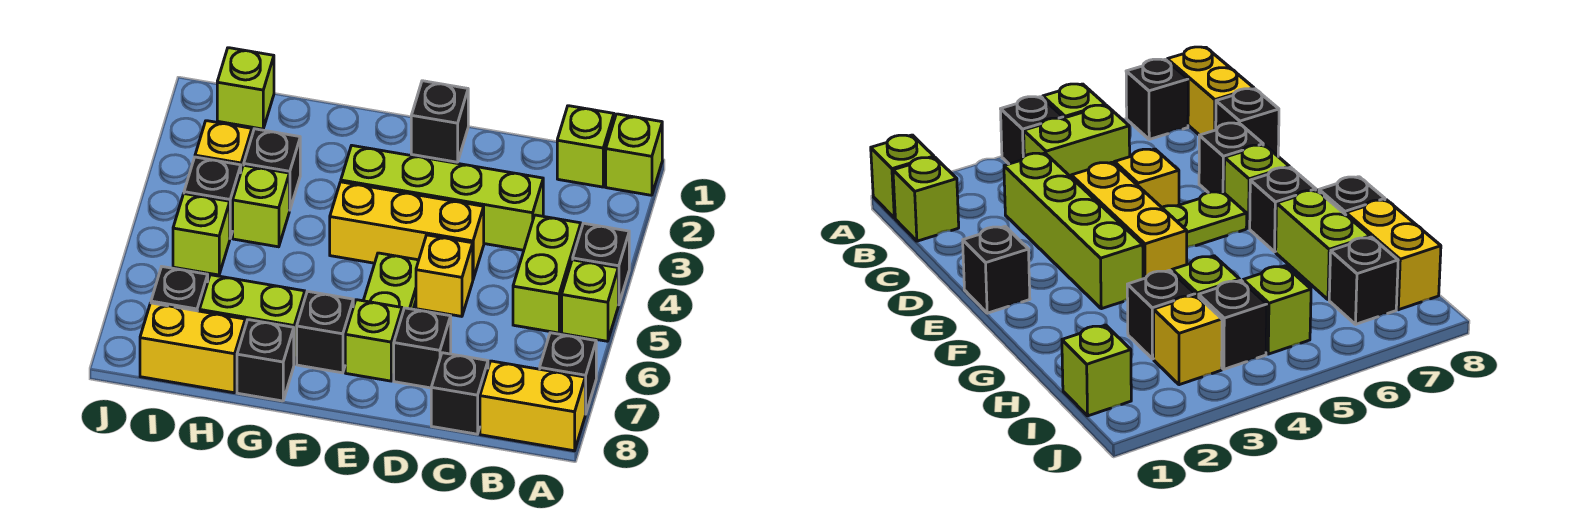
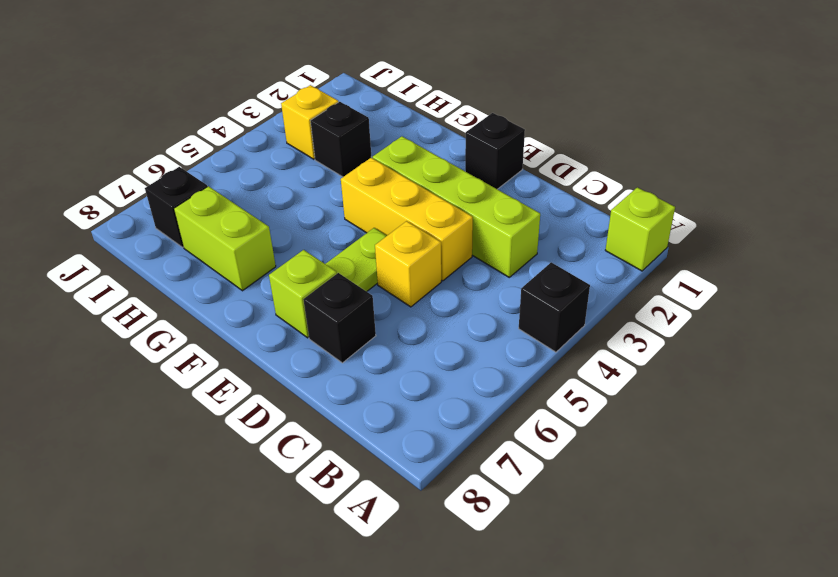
none -> lime brick A5 level 1
none -> black brick A7 level 1
none -> yellow brick A8:B8 level 1

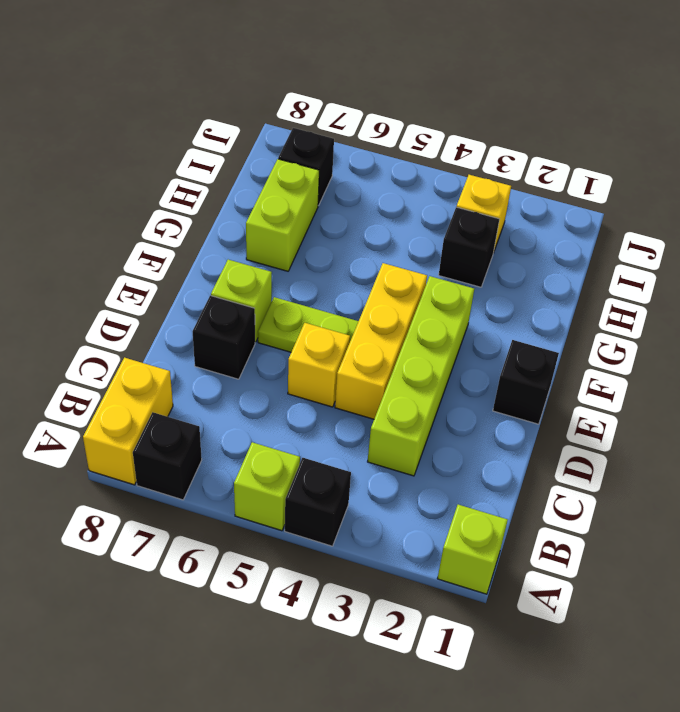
none -> lime brick B1 level 1
none -> lime brick B4:B5 level 1
none -> black brick C8 level 1

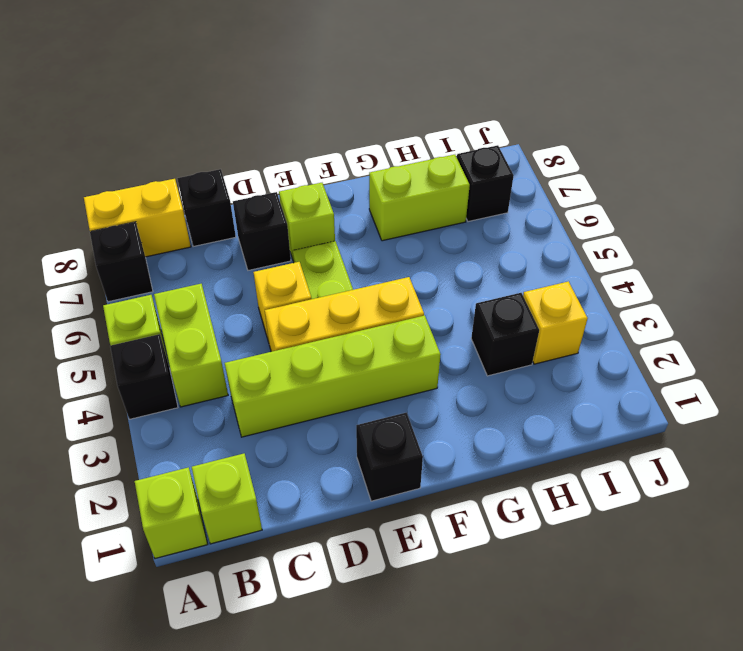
none -> black brick F7 level 1
none -> black brick G8 level 1
none -> lime brick H4 level 1

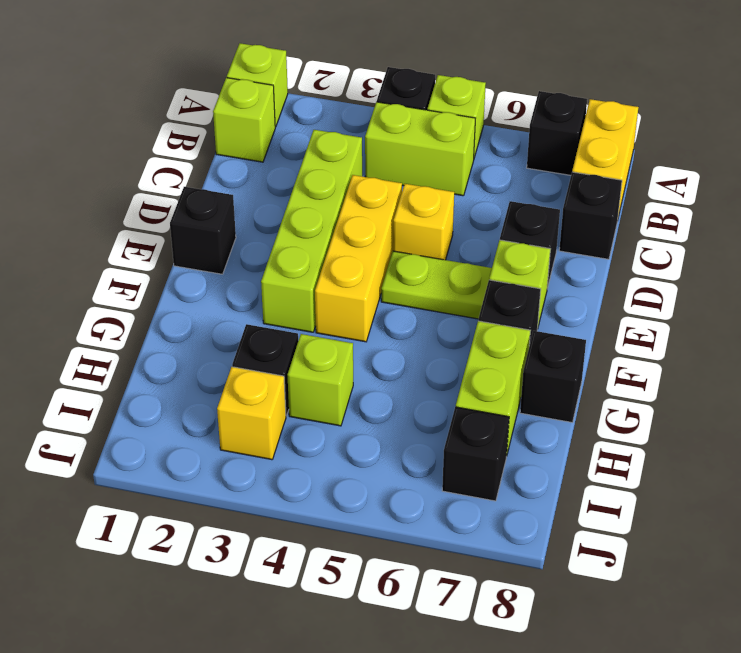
none -> yellow brick H8:I8 level 1
none -> lime brick I1 level 1
none -> black brick I4 level 1

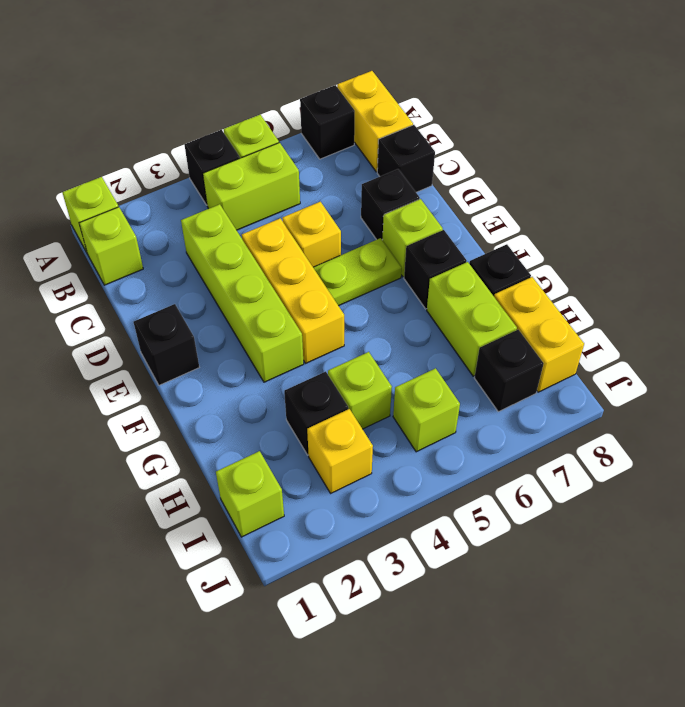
none -> black brick I4 level 1

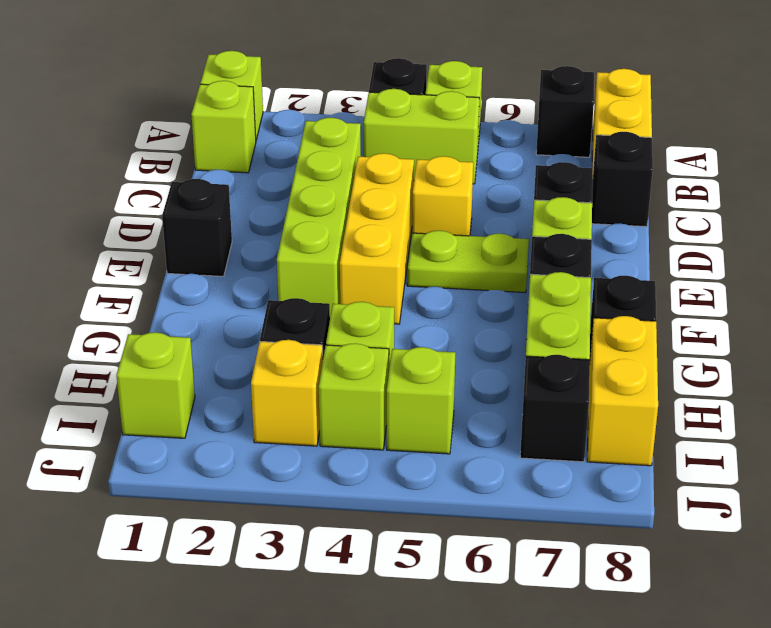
lime brick I4 level 1 -> black brick I4 level 1

